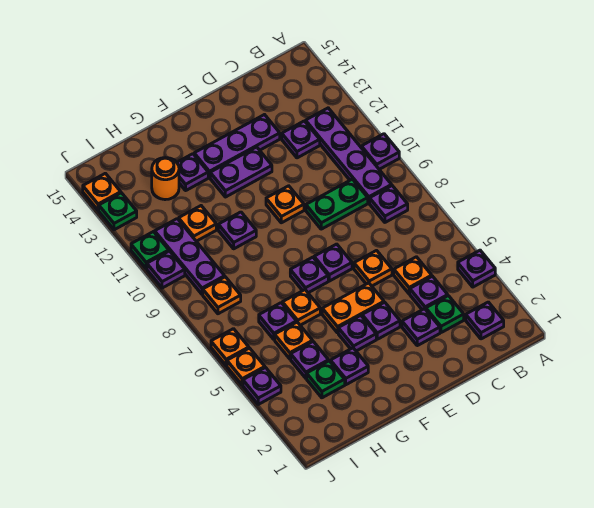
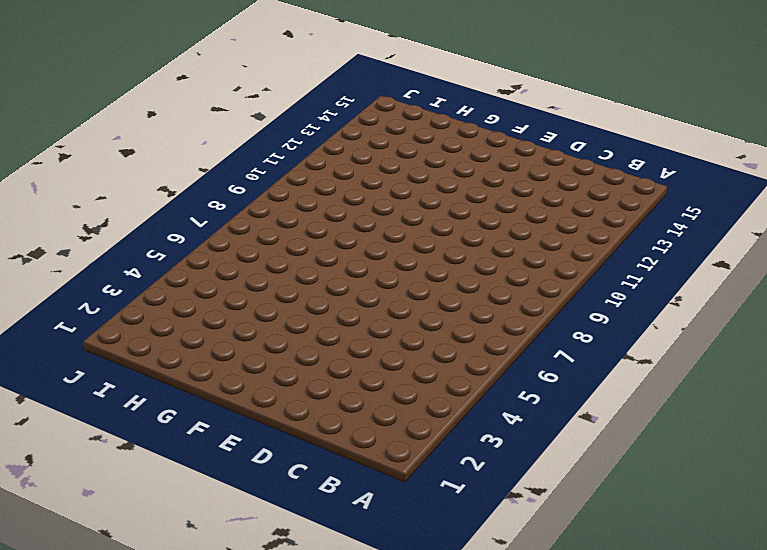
none -> purple plate A4 level 1
none -> purple plate A10 level 1
none -> purple plate B2 level 1
none -> purple plate B8 level 1

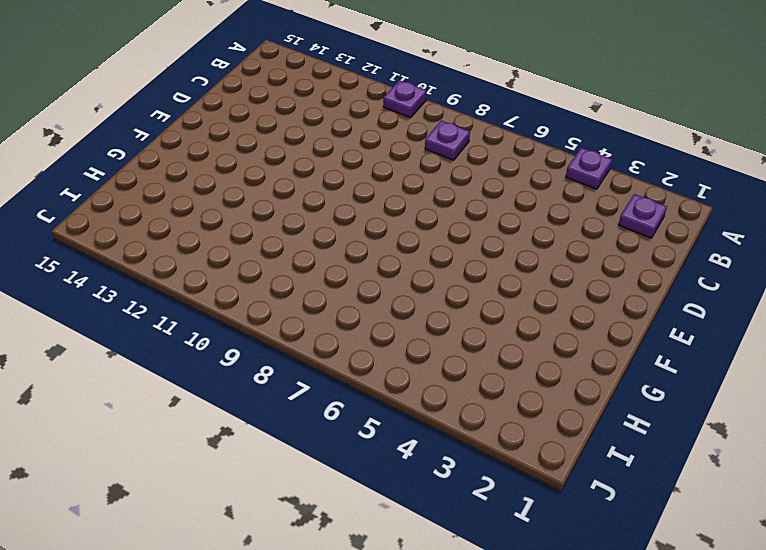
none -> purple plate B9:B12 level 1
none -> green plate C3 level 1
none -> purple plate C4 level 1
none -> orange plate C5 level 1

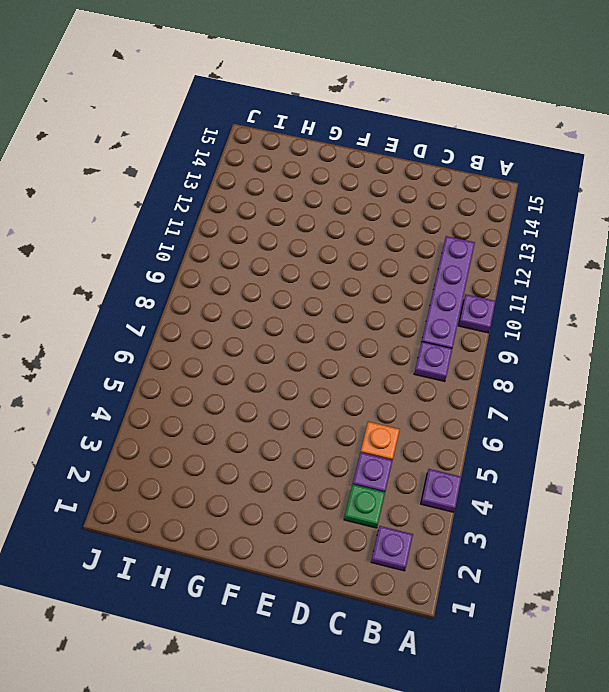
none -> green plate C9:D9 level 1
none -> purple plate C12 level 1
none -> purple plate D3 level 1
none -> orange plate D6 level 1

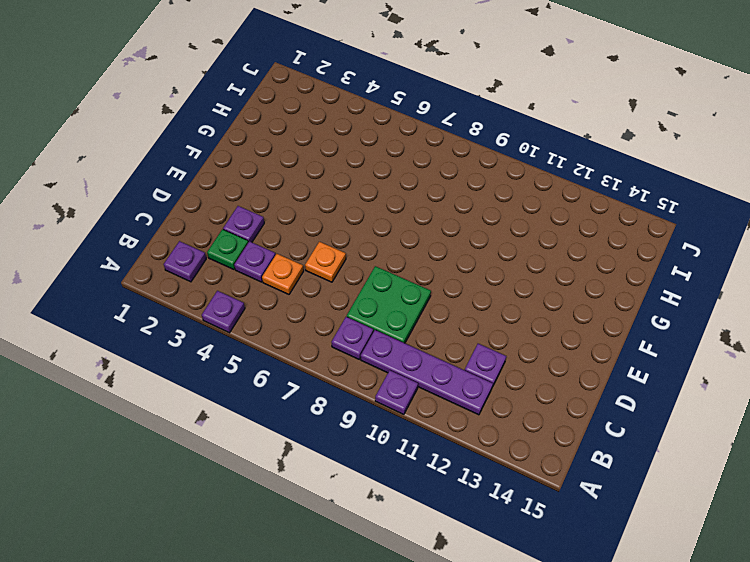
green plate C8:D9 level 1 -> green plate C9:D9 level 1
none -> purple plate D13:F13 level 1
none -> purple plate E4 level 1
none -> orange plate E5:F5 level 1
none -> purple plate E7 level 1

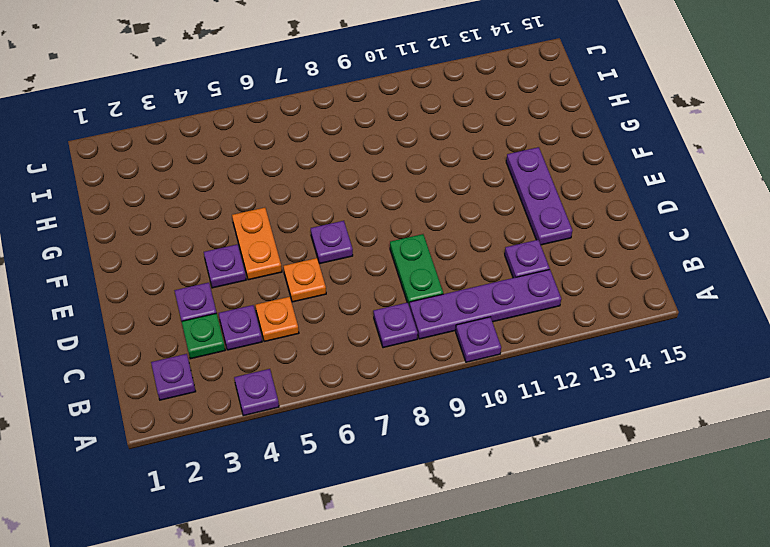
none -> orange plate E10 level 1
none -> purple plate E12:F12 level 1
none -> purple plate F4 level 1
none -> purple plate F7 level 1

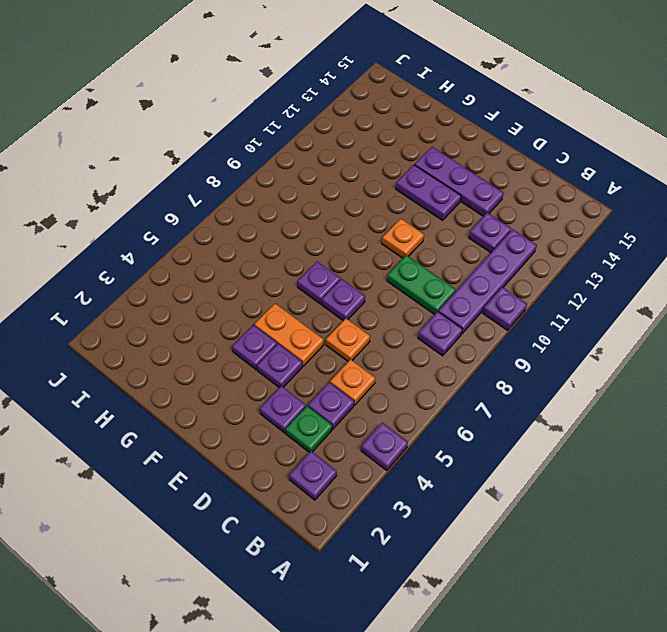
none -> purple plate G3 level 1
none -> orange plate G6 level 1
none -> purple plate G10 level 1
none -> purple plate G13 level 1

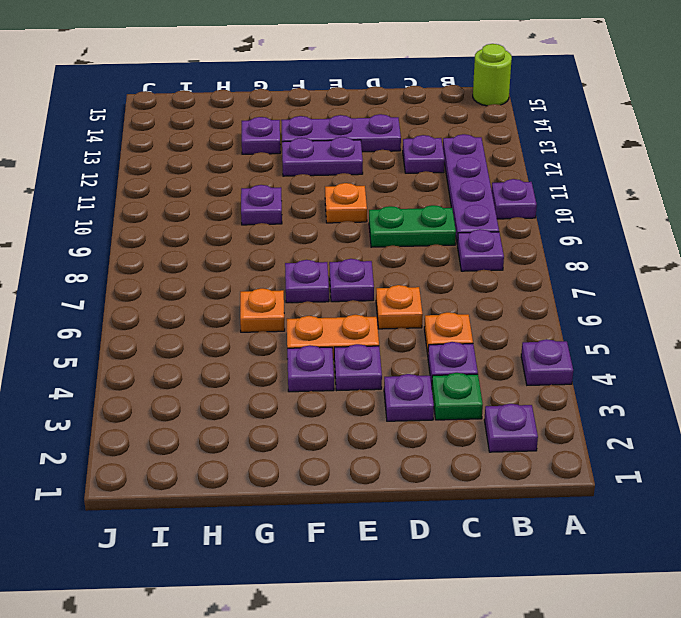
lime round brick A15 level 1 -> none
none -> purple plate G3 level 1
none -> green plate H3 level 1
none -> purple plate H4 level 1
none -> orange plate H5 level 1

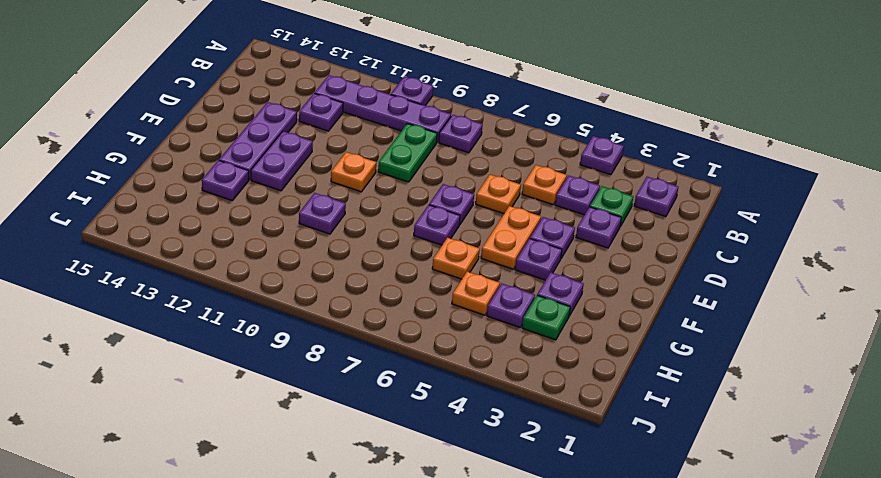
none -> purple plate H6 level 1
none -> orange plate H11 level 1
none -> orange round brick H13 level 1
none -> orange plate I8 level 1

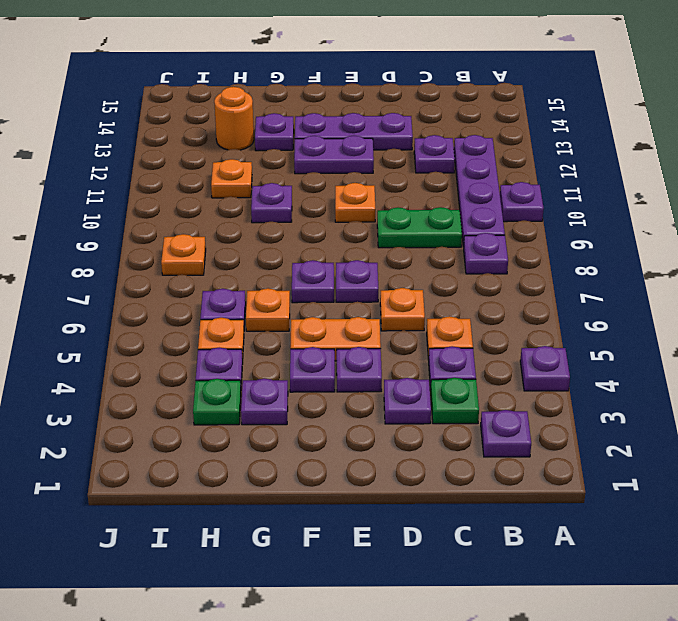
none -> purple plate I9:I11 level 1
none -> purple plate J4 level 1
none -> orange plate J5 level 1
none -> orange plate J6 level 1

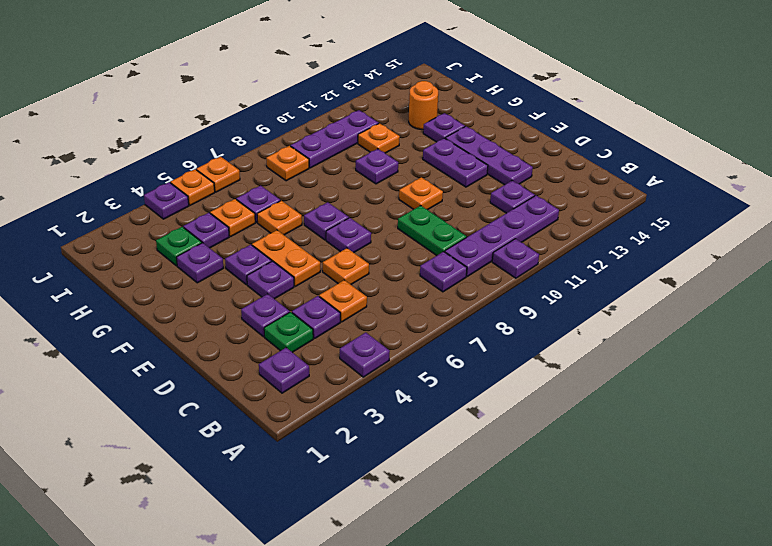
none -> purple plate J10 level 1
none -> green plate J11 level 1
none -> green plate J13 level 1
none -> orange plate J14 level 1

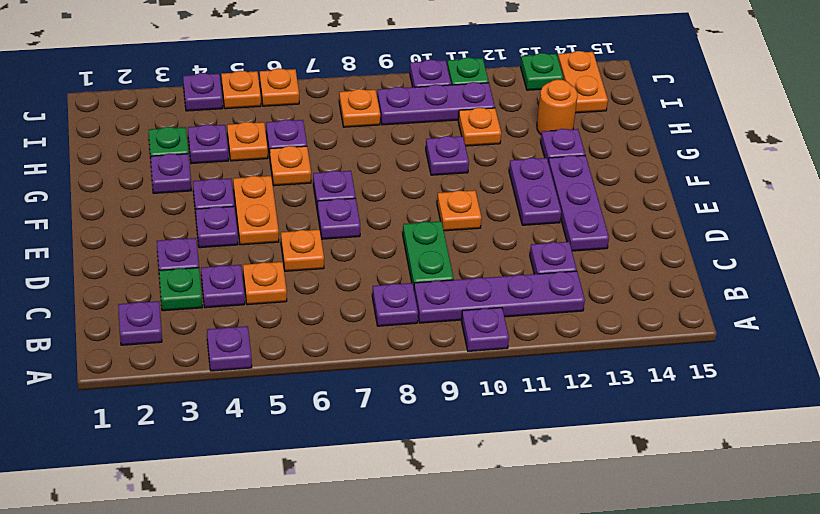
orange plate I14:J14 level 1 -> orange plate J14 level 1

